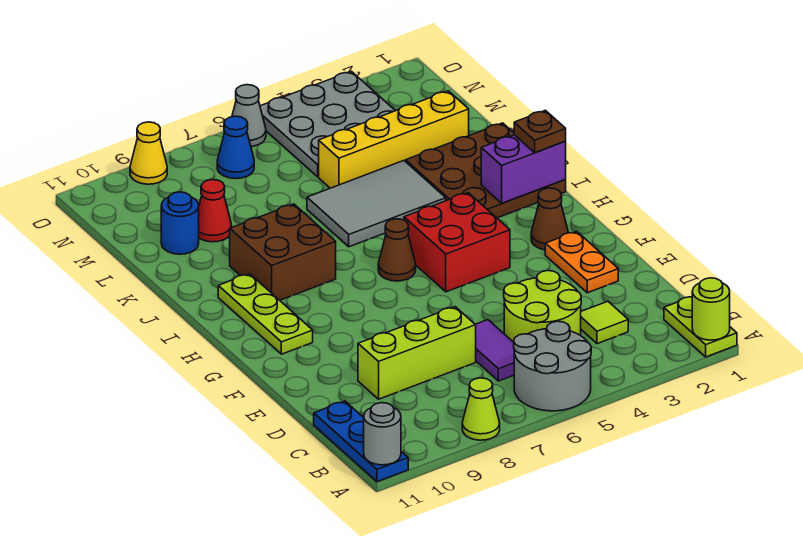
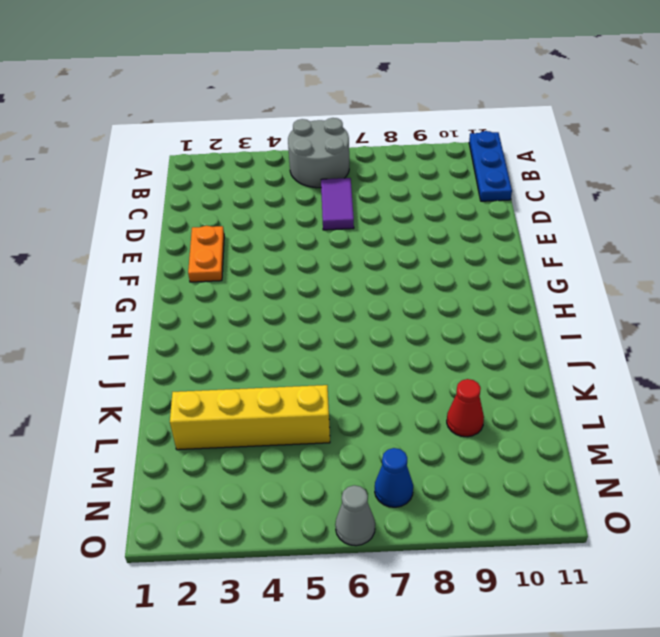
none -> lime plate A1:B1 level 1
none -> lime cone A8 level 1
none -> lime tile C3 level 1

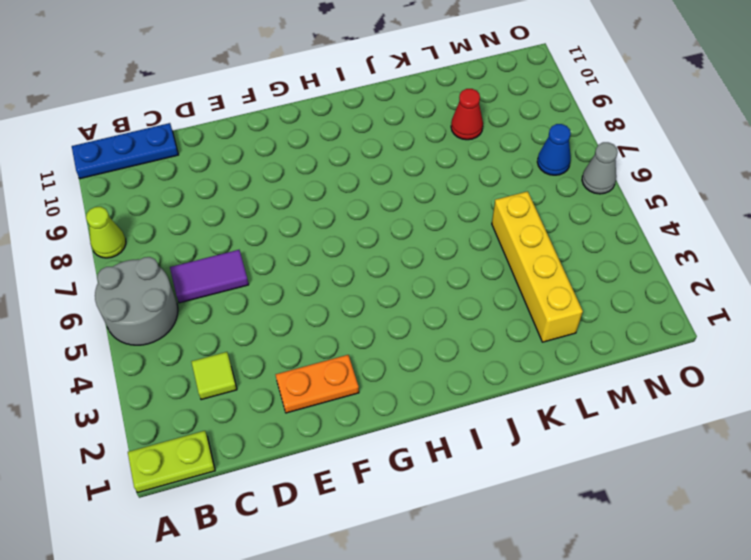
none -> lime round brick C4:D5 level 1
none -> lime brick D7:D9 level 1
none -> brown cone G2 level 1

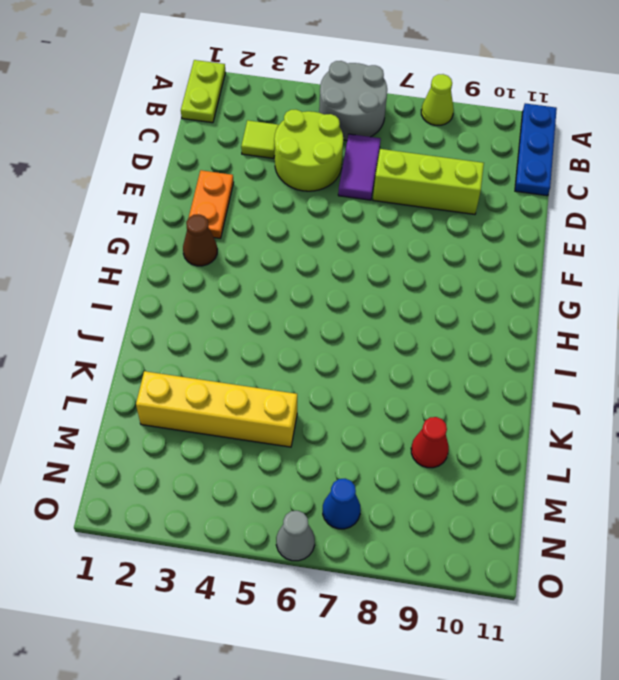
none -> red brick G4:H5 level 1
none -> lime plate G10:I10 level 1
none -> brown cone H6 level 1

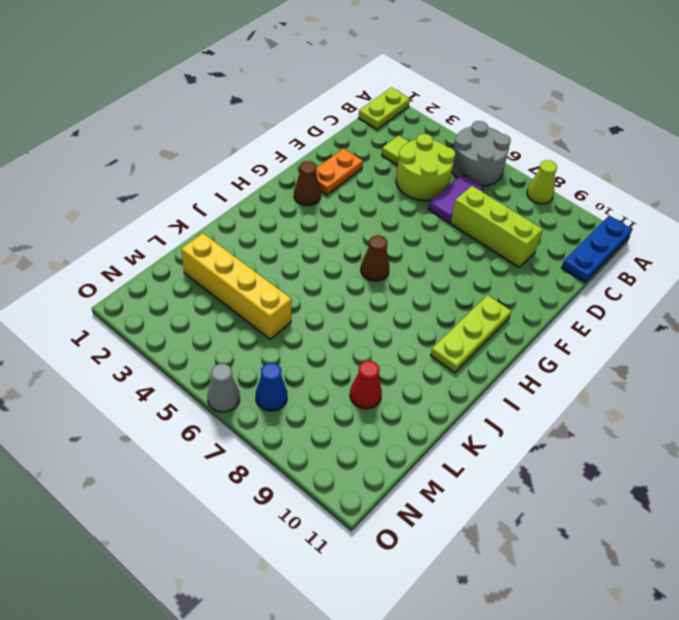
none -> red brick G4:H5 level 1
none -> brown plate I1:K3 level 1
none -> brown brick I8:J9 level 1

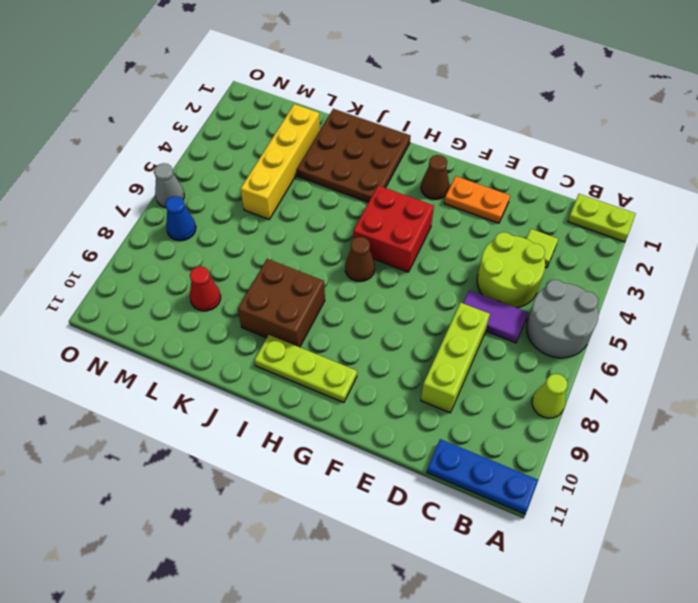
none -> grey tile J4:K6 level 1
none -> blue round brick L10 level 1
none -> grey plate M3:O5 level 1

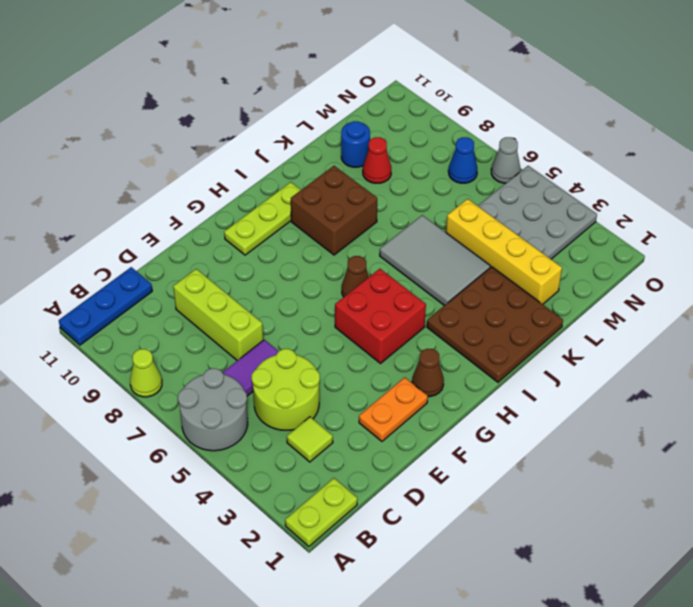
none -> yellow cone O9 level 1
none -> lime round brick A1 level 2
none -> grey round brick A11 level 2

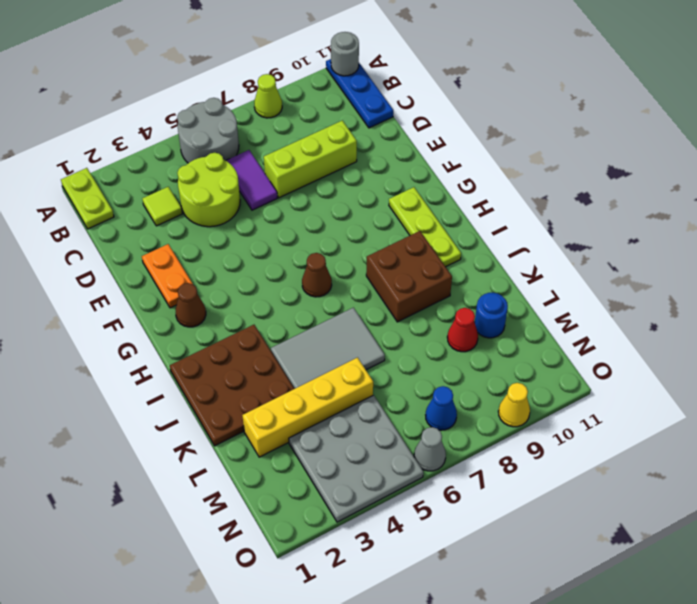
none -> red brick G4:H5 level 1
none -> lime round brick A1 level 2
none -> purple brick I1:I2 level 2

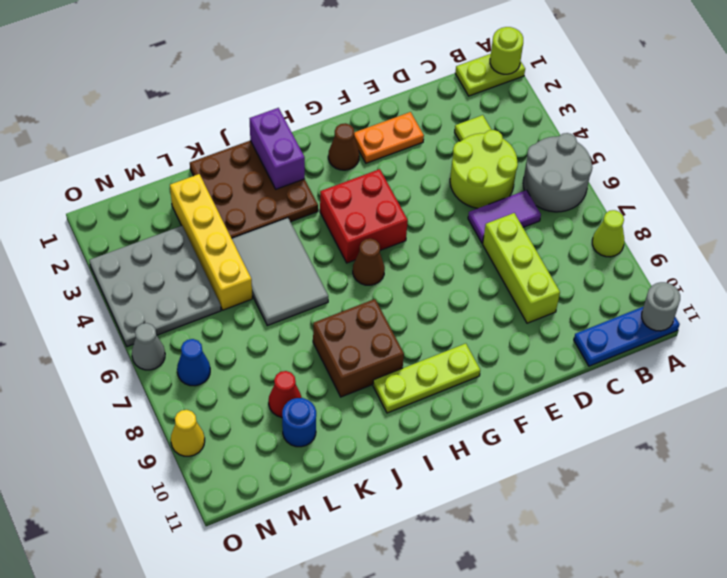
none -> brown plate I1 level 3

